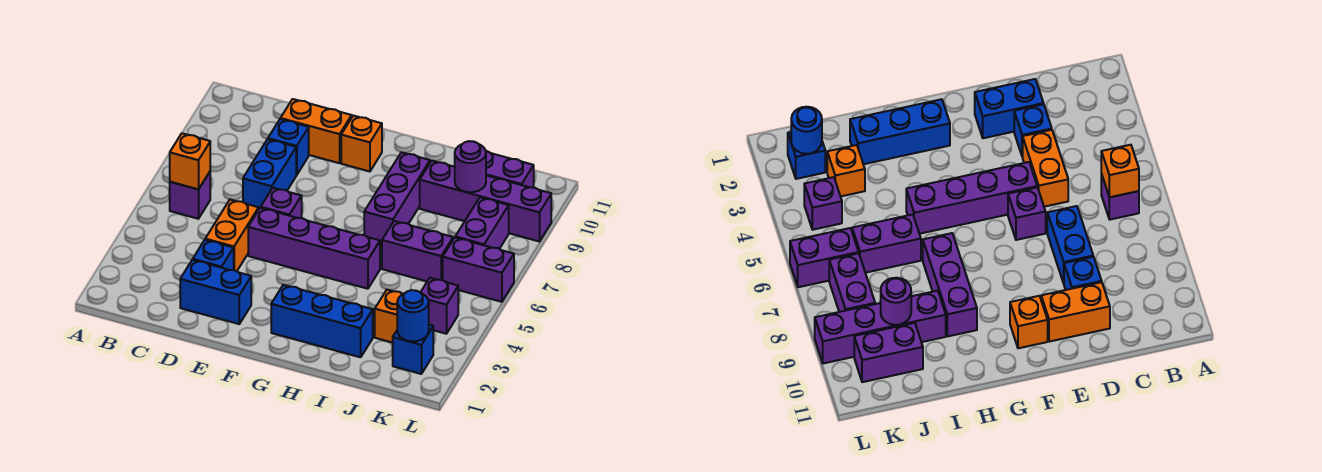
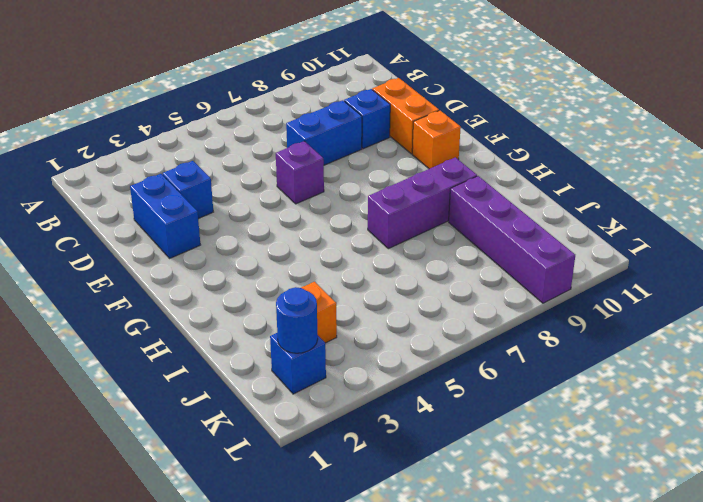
none -> purple brick B6 level 1
none -> orange brick D4:D5 level 1
none -> purple brick E5:H5 level 1

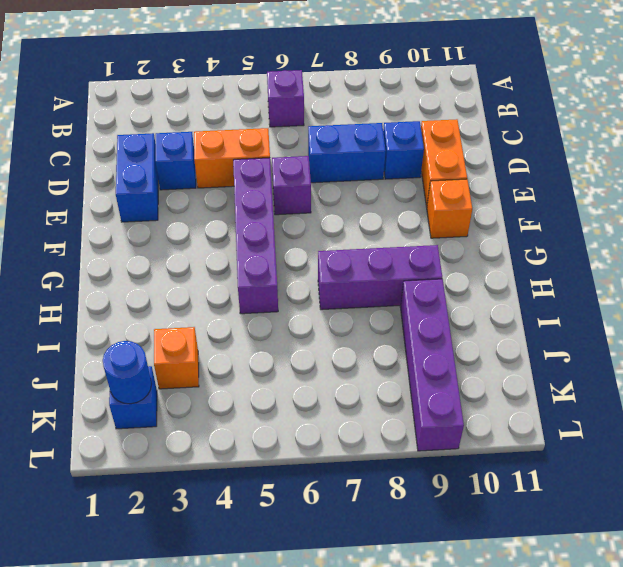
none -> blue brick G2:I2 level 1
none -> purple brick I6:J6 level 1
none -> purple brick J10:K10 level 1

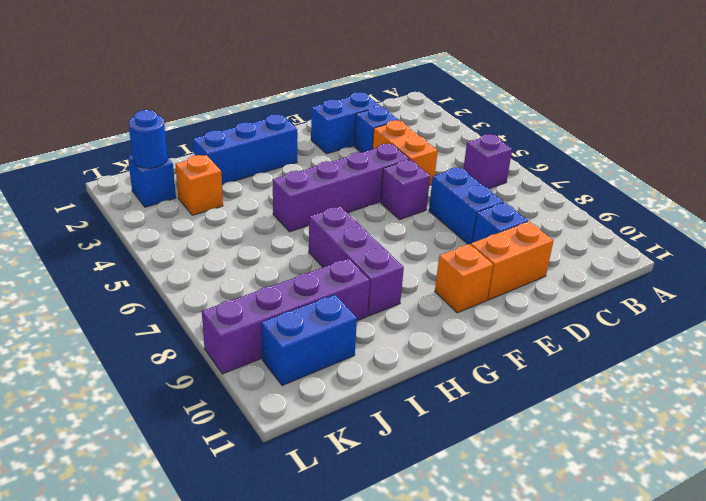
blue brick J10:K10 level 1 -> purple brick J10:K10 level 1
none -> purple brick I6:J6 level 1
none -> purple brick K4 level 1
none -> purple brick K6:L6 level 1

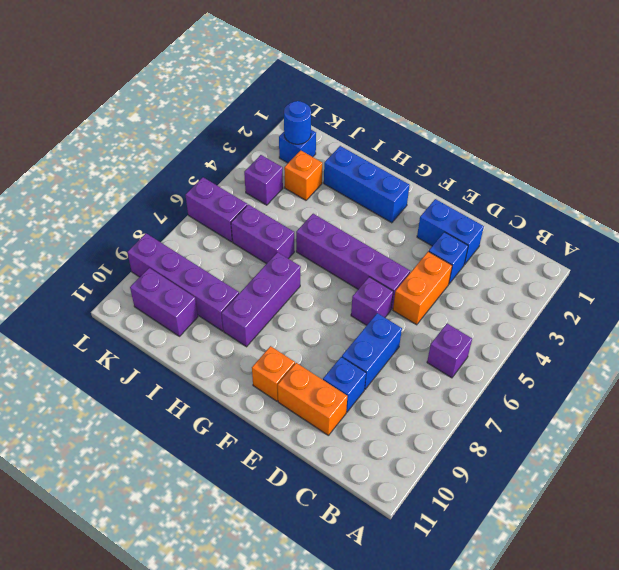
none -> purple brick K7:K8 level 1
none -> orange brick B6 level 2
none -> purple round brick J9 level 2

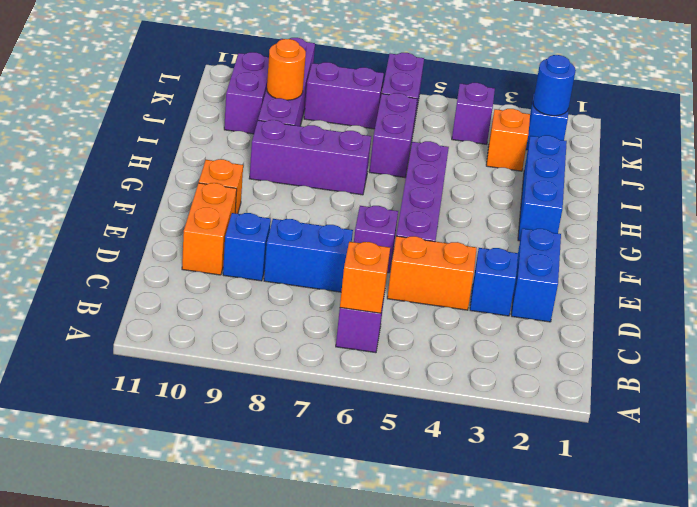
orange round brick J9 level 2 -> purple round brick J9 level 2

